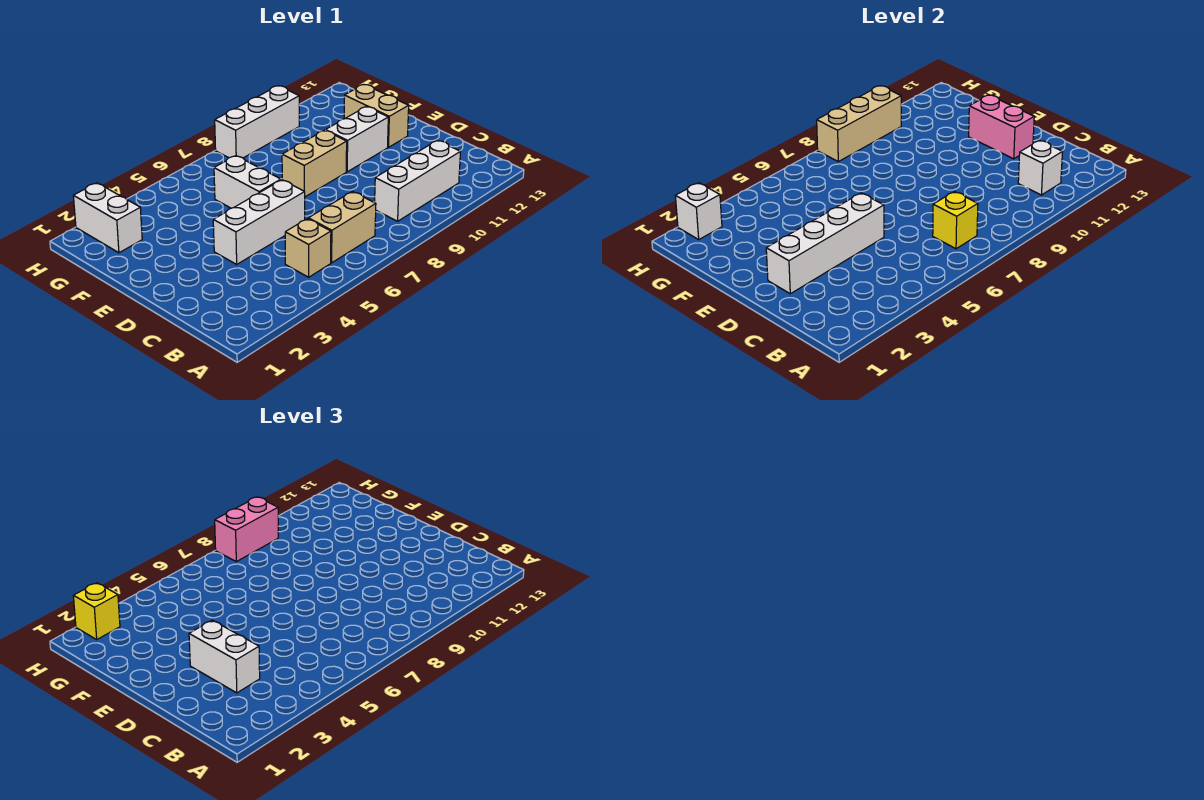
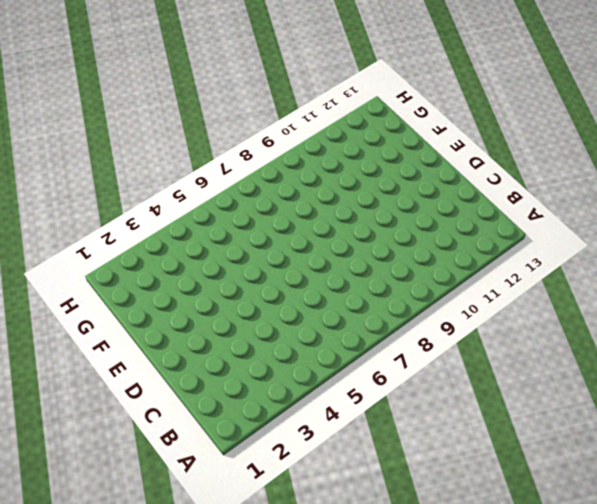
none -> tan brick B5 level 1
none -> tan brick B6:B7 level 1
none -> white brick B9:B11 level 1

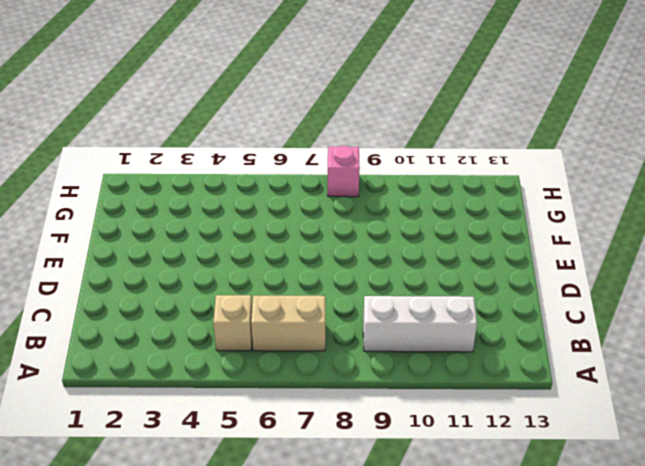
pink brick H8 level 1 -> white brick H8:H10 level 1
none -> white brick D4:D6 level 1
none -> white brick E6:F6 level 1
none -> tan brick E8:E9 level 1

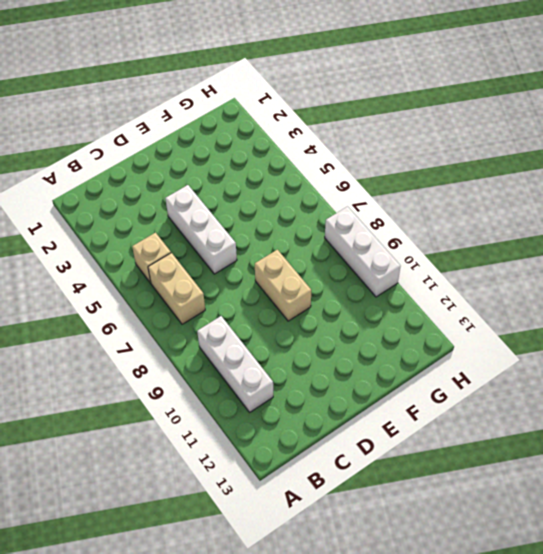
none -> white brick E6:F6 level 1
none -> white brick E10:E11 level 1
none -> tan brick E12:F12 level 1

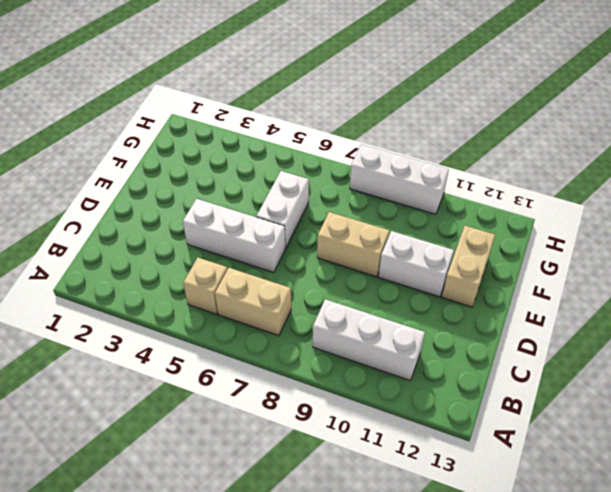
none -> white brick G2:H2 level 1
none -> yellow brick B7 level 2
none -> white brick B11 level 2

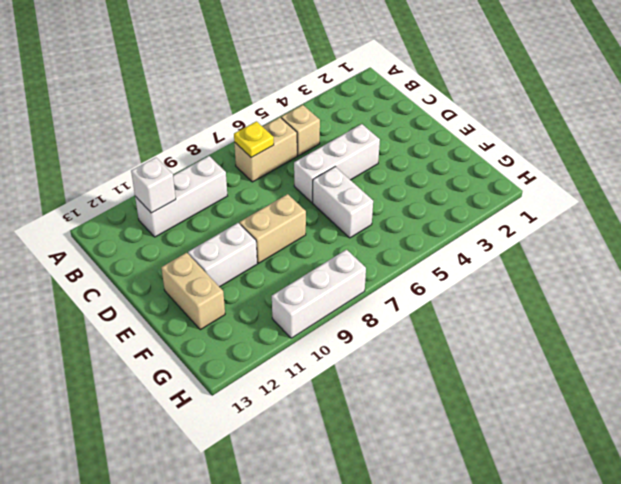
yellow plate B7 level 2 -> yellow brick B7 level 2
none -> white brick G2:H2 level 1
none -> white brick D2:D5 level 2
none -> pink brick D12:E12 level 2

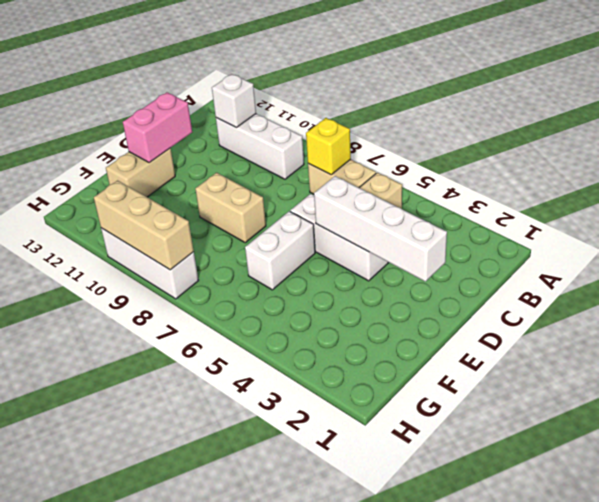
none -> white brick E10:E11 level 1
none -> white brick G2:H2 level 1
none -> white brick H2 level 2

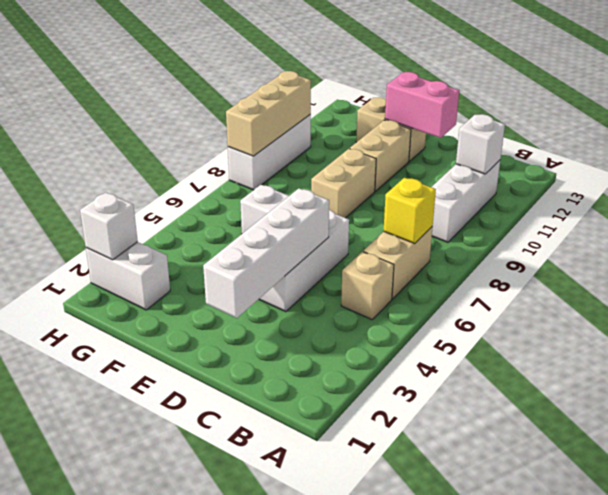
tan brick E10:E11 level 1 -> white brick E10:E11 level 1
none -> white brick C3:D3 level 3
none -> yellow brick H2 level 3
none -> pink brick H8:H9 level 3

